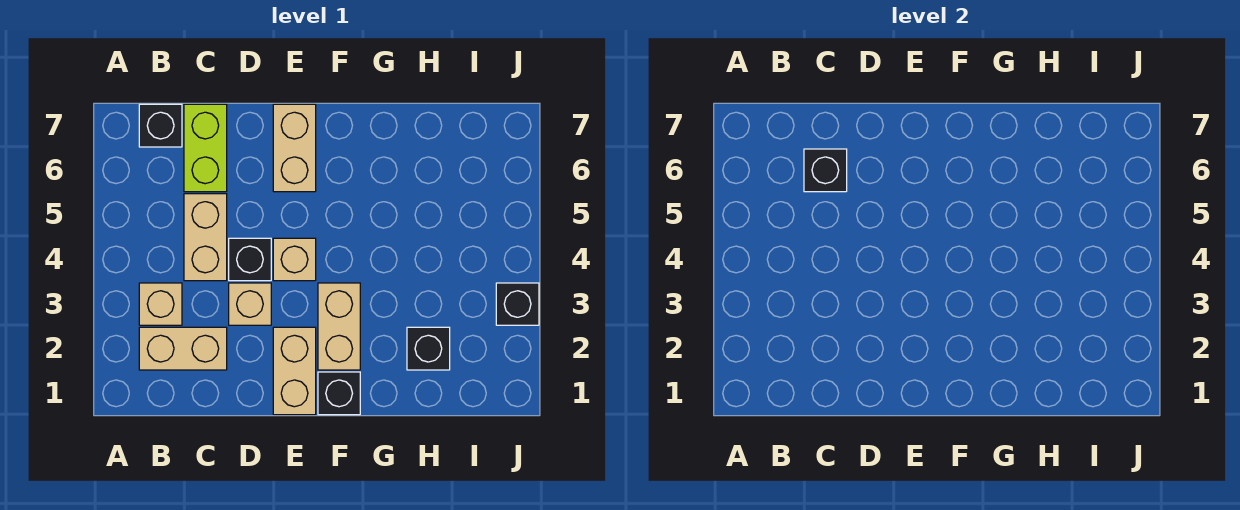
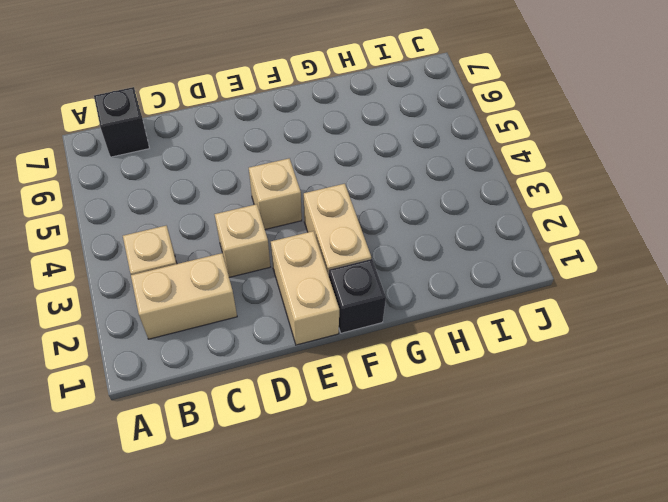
none -> tan brick C4:C5 level 1
none -> lime brick C6:C7 level 1
none -> black brick D4 level 1

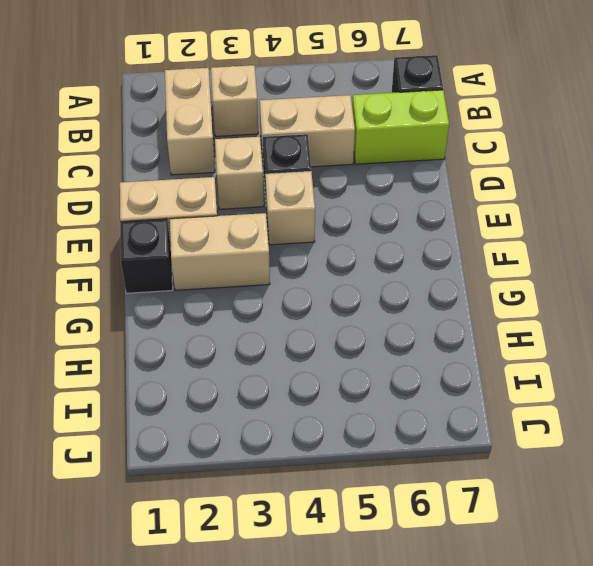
none -> tan brick E6:E7 level 1
none -> black brick H2 level 1
none -> black brick J3 level 1

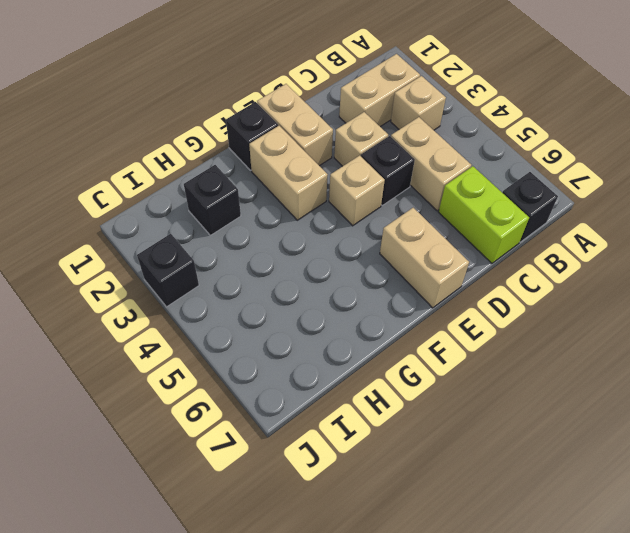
none -> black brick C6 level 2

